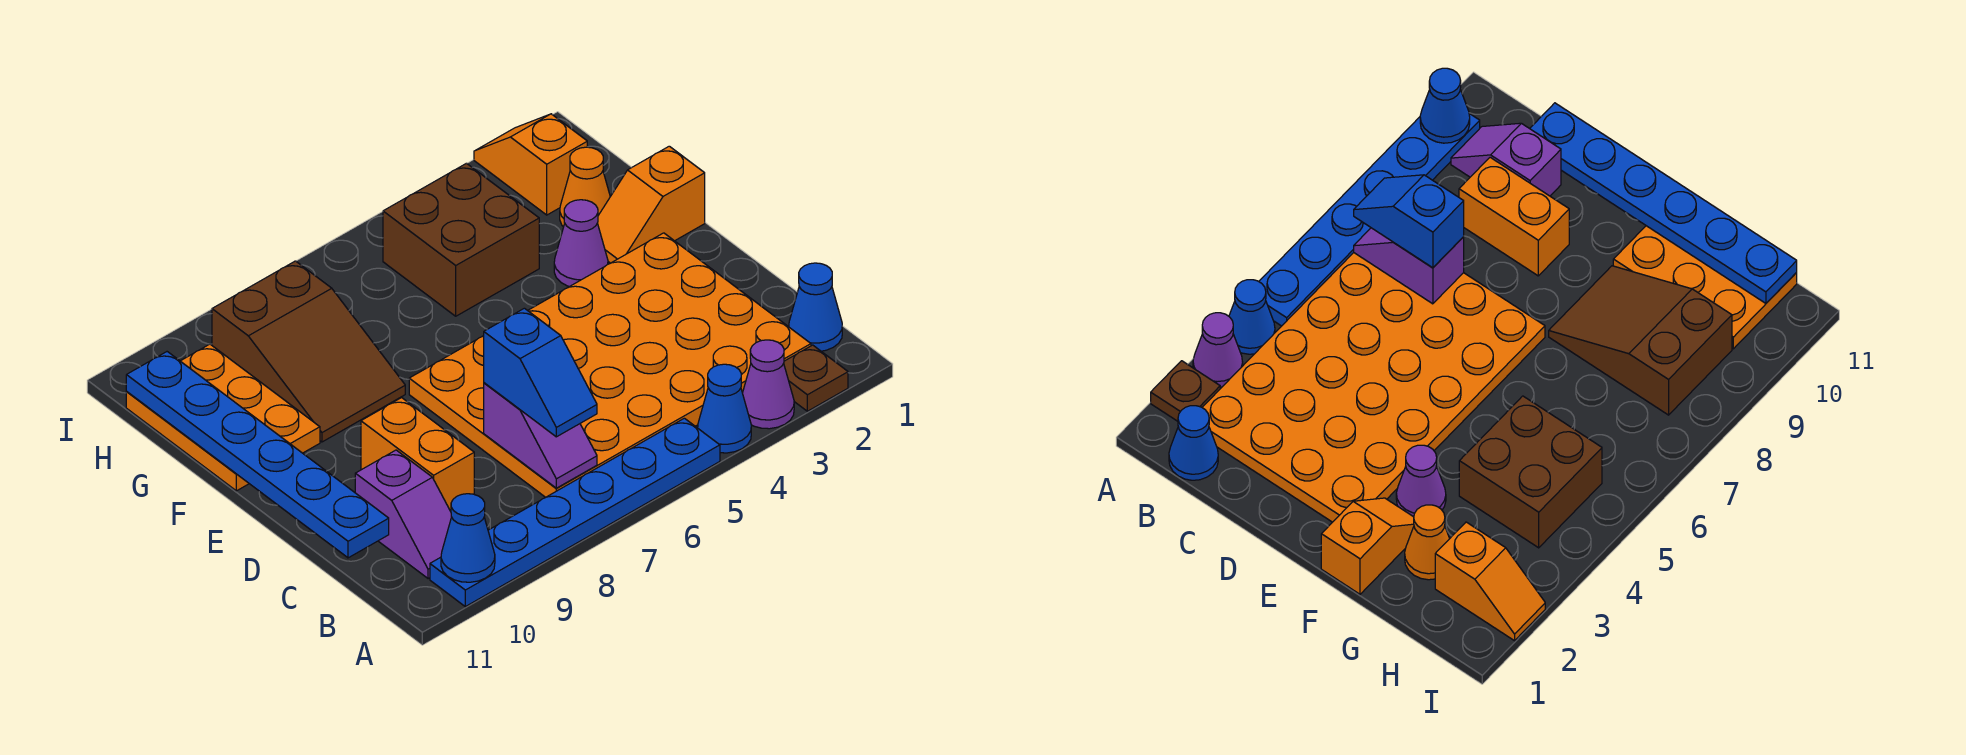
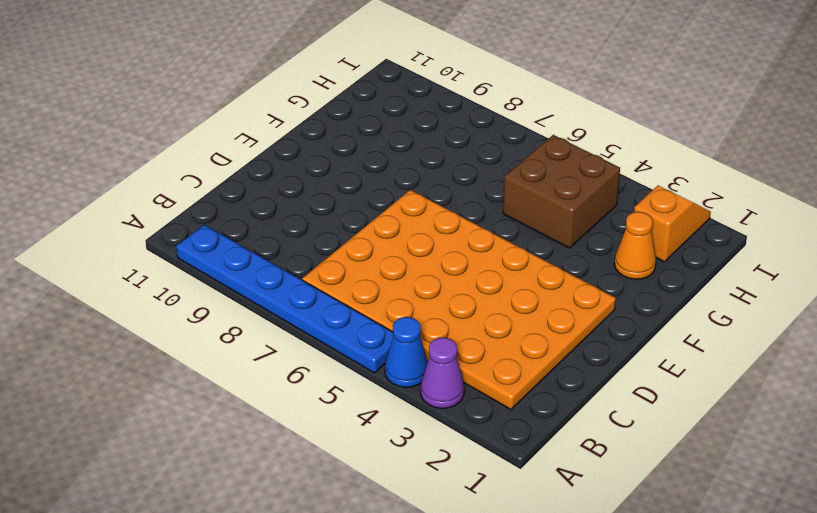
none -> brown plate A2 level 1
none -> blue cone B1 level 1
none -> purple slope B10:C10 level 1 top C

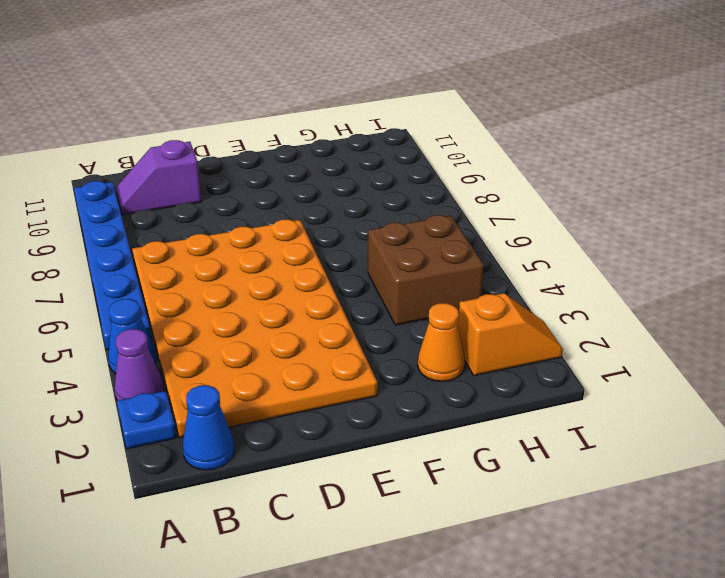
blue plate A2 level 1 -> brown plate A2 level 1
none -> orange brick C9:D9 level 1
none -> orange slope F1:F2 level 1 top 1
none -> purple cone F3 level 1

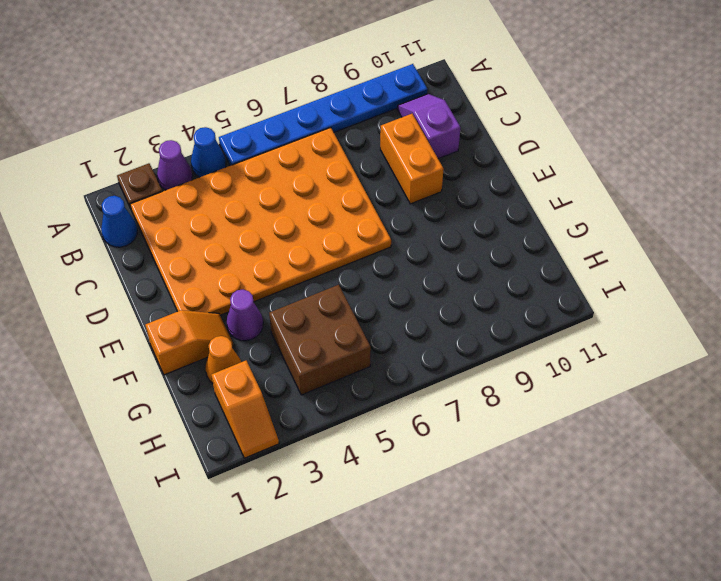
none -> brown slope F8:H9 level 1 top H
none -> orange plate F10:H11 level 1
none -> blue cone A10 level 2

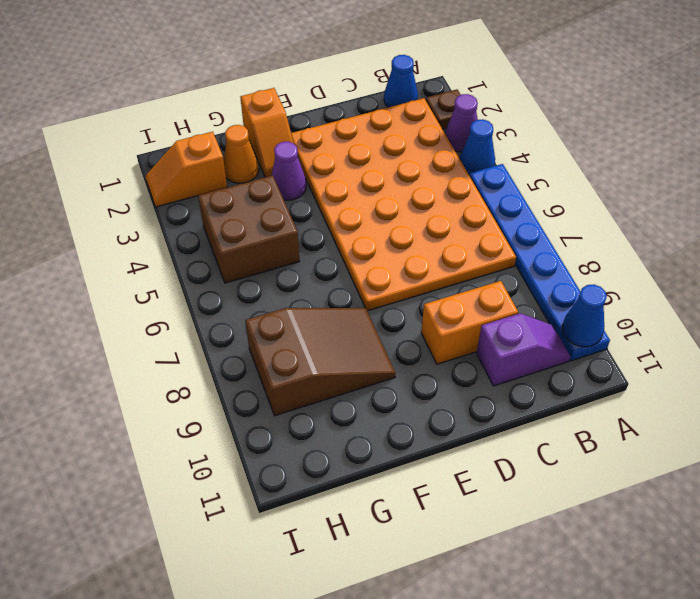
none -> orange plate F10:H11 level 1
none -> purple slope B7:C7 level 2 top C
none -> blue plate C11:H11 level 2

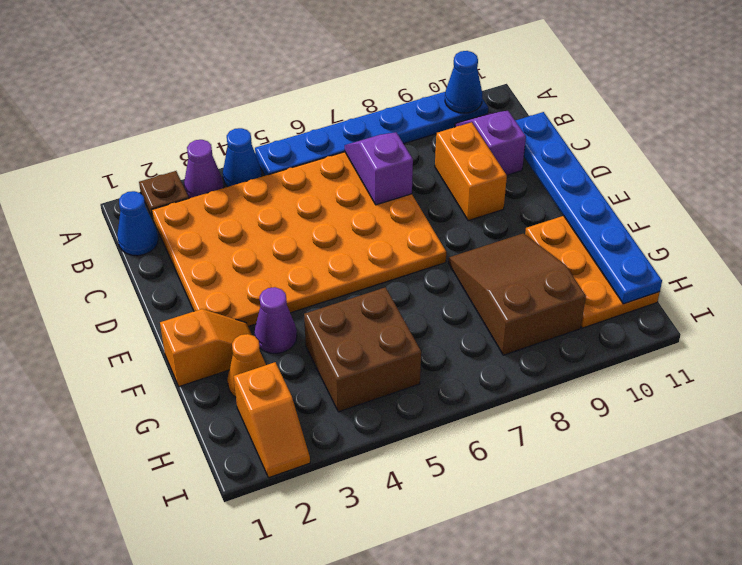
none -> blue slope B7:C7 level 3 top C

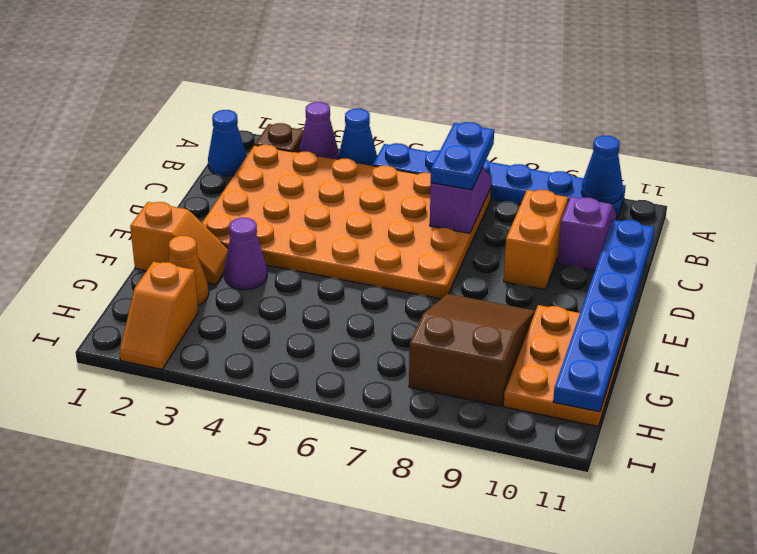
blue plate B7:C7 level 3 -> blue slope B7:C7 level 3 top C
none -> brown brick G4:H5 level 1

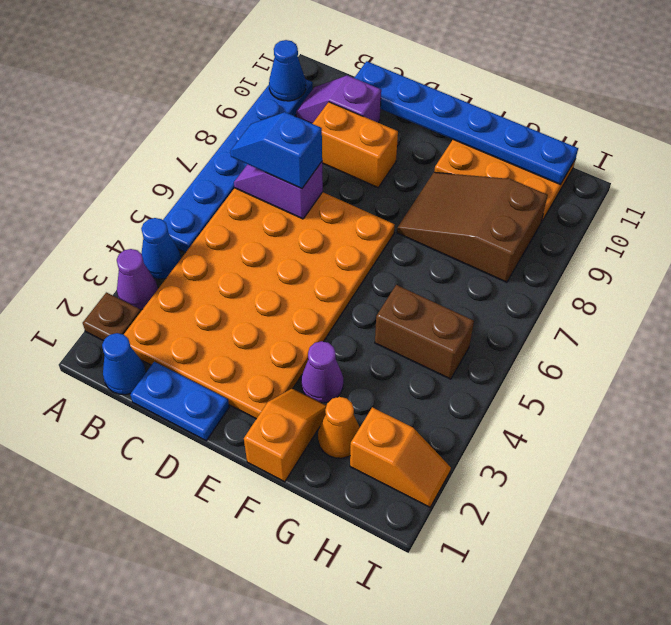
blue plate C1:D1 level 1 -> none
brown brick G5:H5 level 1 -> brown brick G4:H5 level 1

